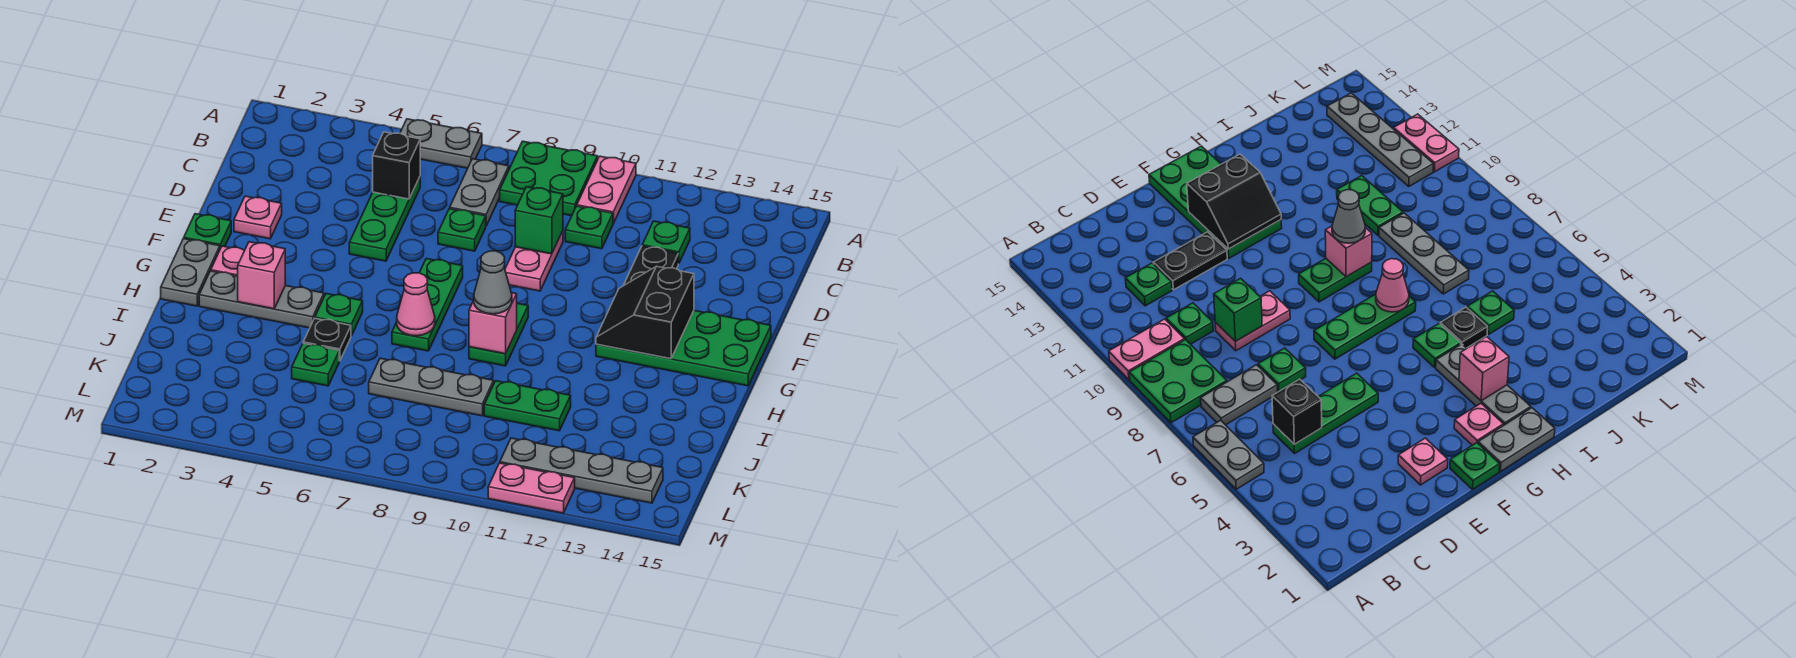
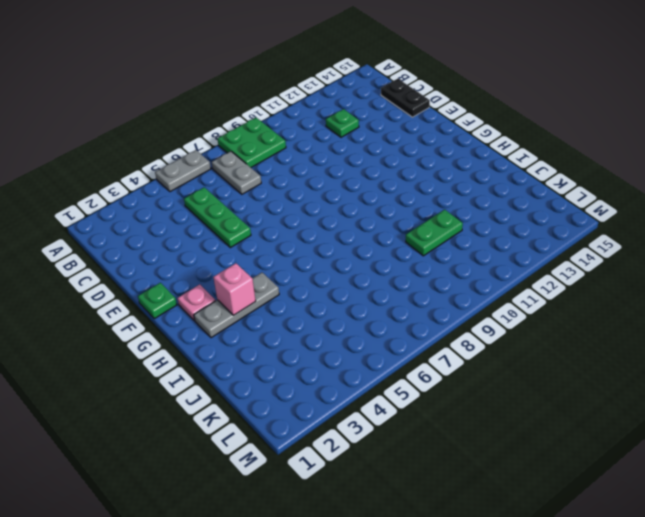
black plate C15:D15 level 1 -> black plate D12:E12 level 1
none -> pink plate A10:B10 level 1
none -> green plate C10 level 1
none -> green plate D7 level 1
none -> pink plate D9:E9 level 1

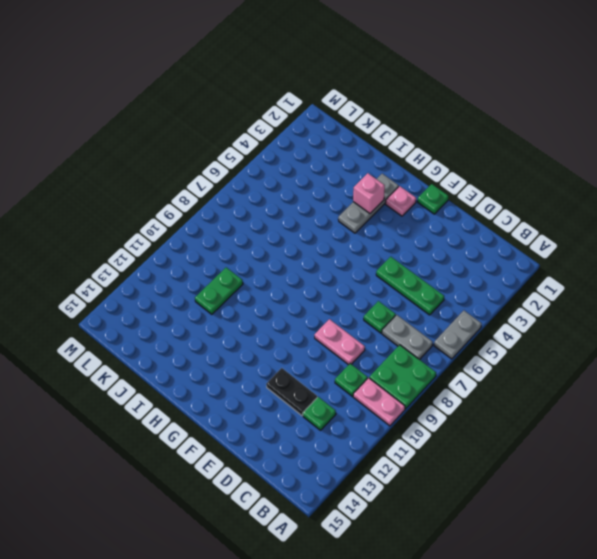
none -> pink plate E2 level 1
none -> green plate F7:H7 level 1
none -> green plate F12:G15 level 1
none -> grey plate G1:H1 level 1

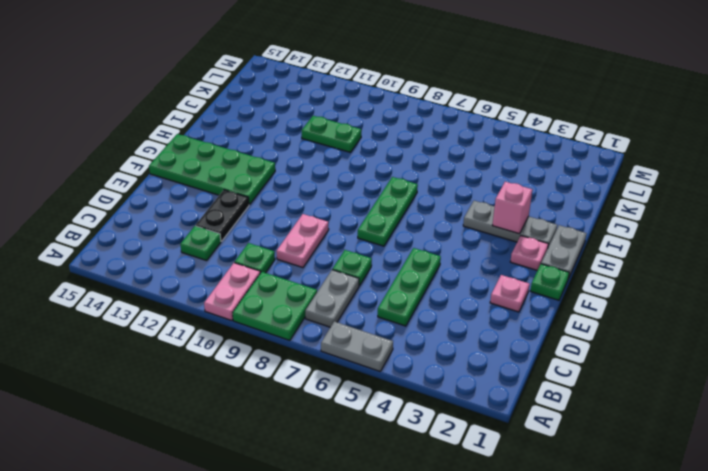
none -> green plate G9:H9 level 1
none -> green plate H5 level 1
none -> black plate I5 level 1
none -> green plate J5 level 1

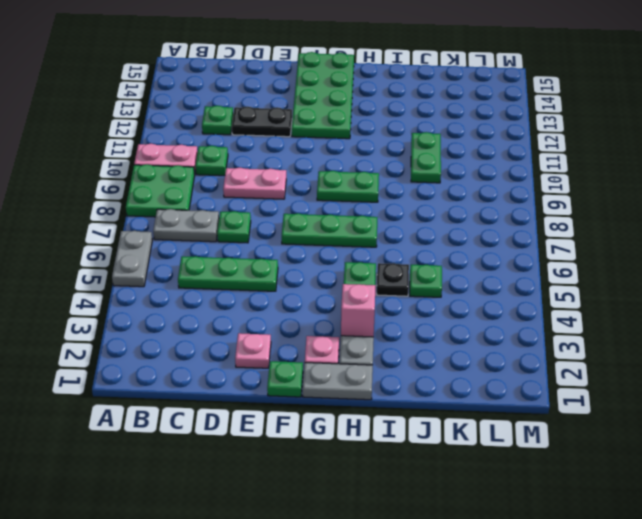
none -> grey plate J7:J9 level 1
none -> grey plate L11:L14 level 1
none -> pink plate M11:M12 level 1
none -> black brick C5 level 2

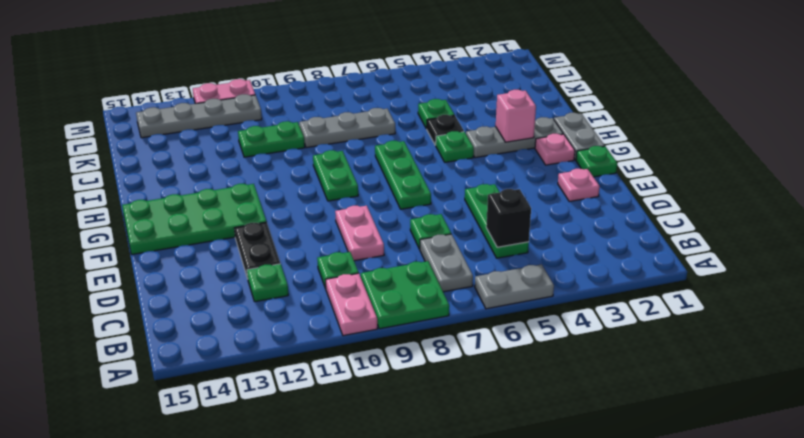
none -> green brick D9 level 2
none -> black slope F12:G13 level 2 top 13
none -> pink cone H7 level 2
none -> pink brick H9 level 2

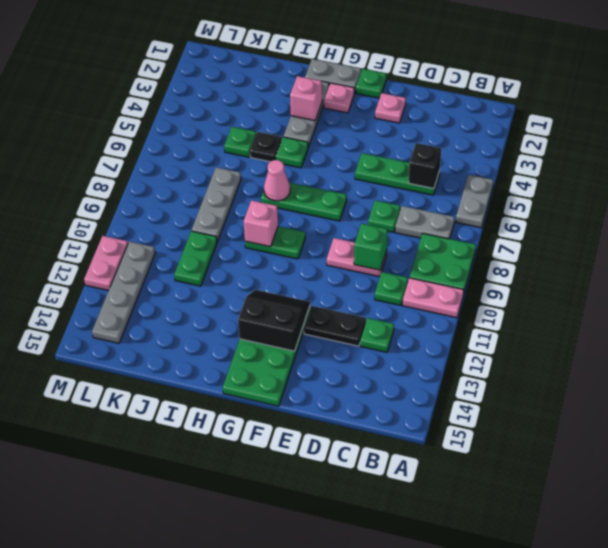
none -> grey cone H9 level 3

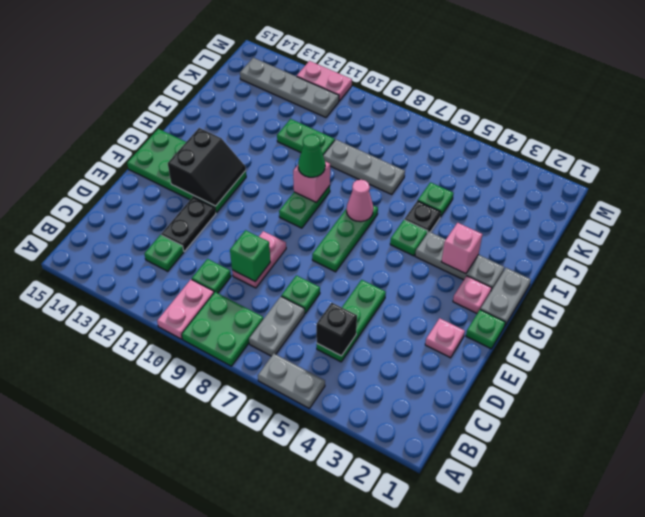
green cone H9 level 3 -> grey cone H9 level 3

